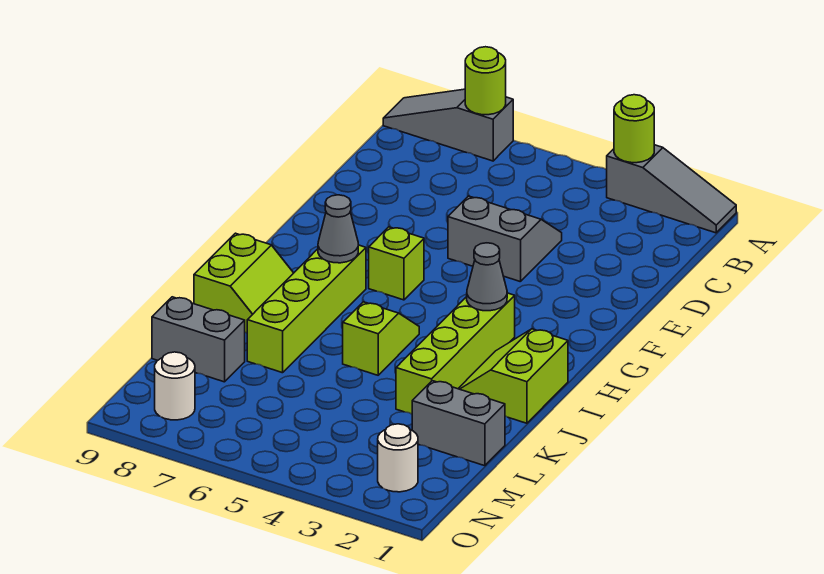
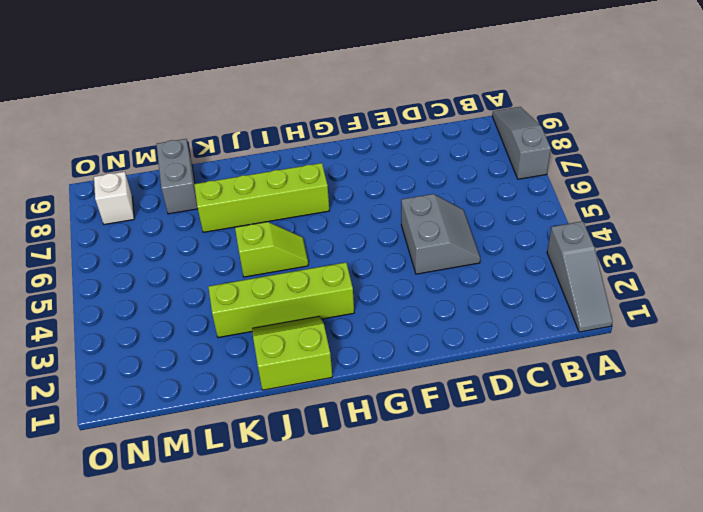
white brick N8 level 1 -> white round brick N8 level 1
none -> lime brick G6 level 1
none -> lime slope I8:J9 level 1 top 9
none -> grey brick L1:L2 level 1

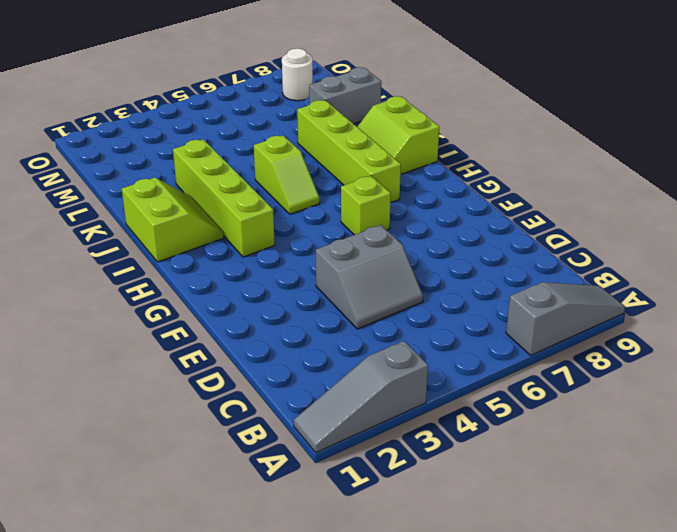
none -> grey brick L1:L2 level 1
none -> white round brick N2 level 1
none -> lime round brick A3 level 2

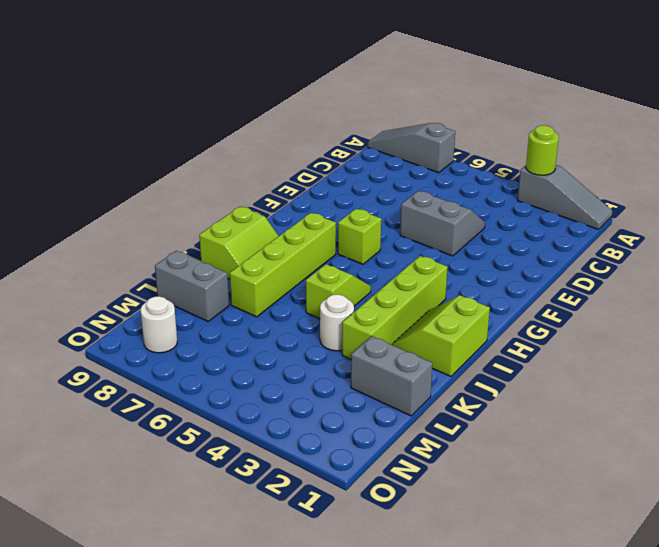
white round brick K4 level 1 -> white round brick N2 level 1
none -> lime round brick A7 level 2
none -> grey cone H3 level 2
none -> grey cone H7 level 2

